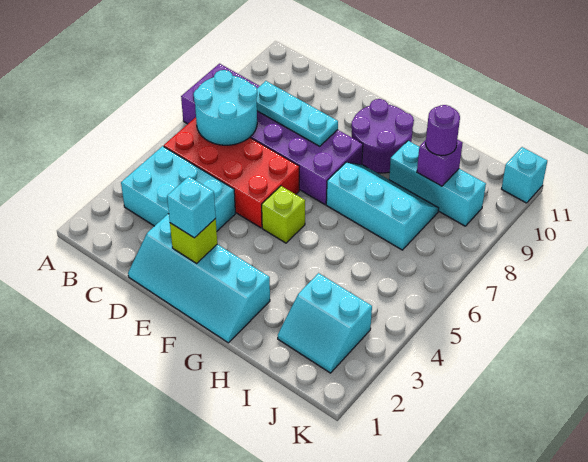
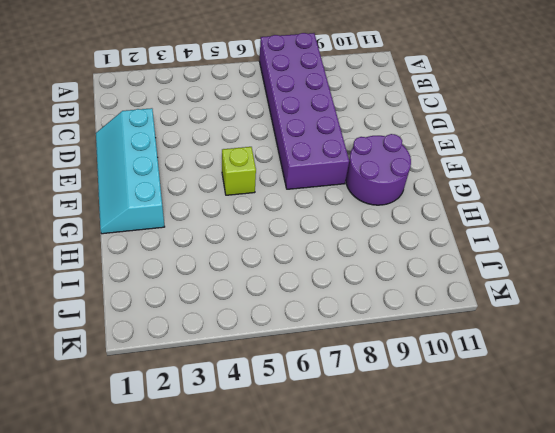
none -> cyan brick B3:D4 level 1
none -> red brick B5:E6 level 1
none -> cyan slope G7:I8 level 1 top 7

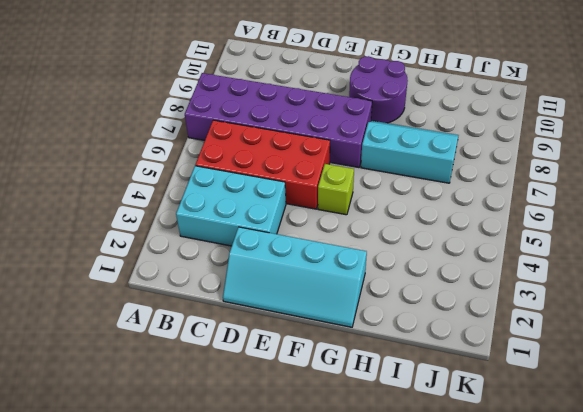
none -> cyan brick H9:J9 level 1
none -> cyan slope I2:J3 level 1 top 3
none -> cyan brick K11 level 1

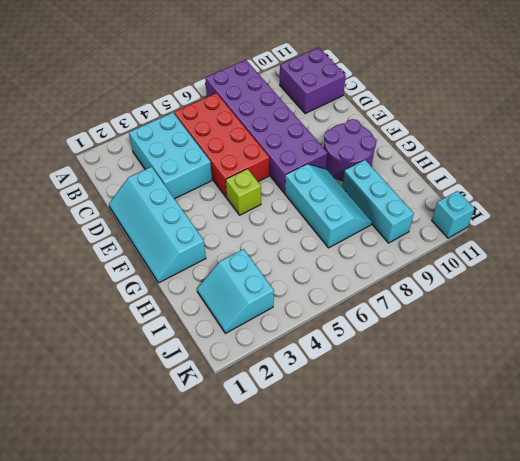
purple brick B10:C11 level 1 -> none
none -> cyan round brick B6:C7 level 2
none -> cyan plate C8:E8 level 2
none -> lime brick E2 level 2

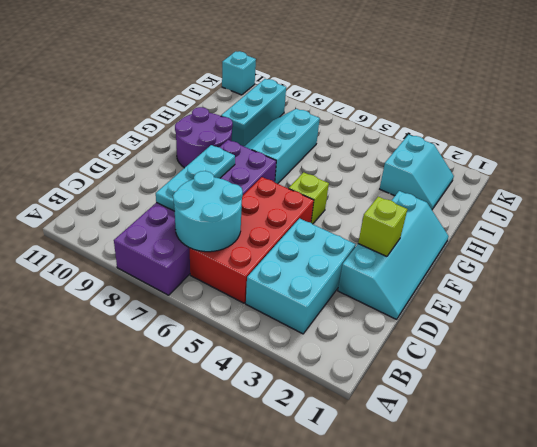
none -> purple brick I9 level 2
none -> cyan brick E2 level 3
none -> purple round brick I9 level 3

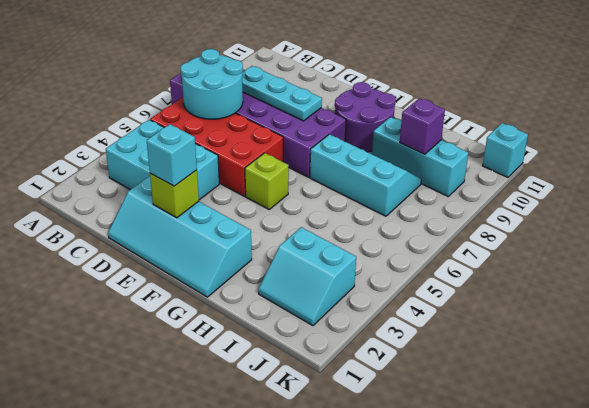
none -> purple round brick I9 level 3

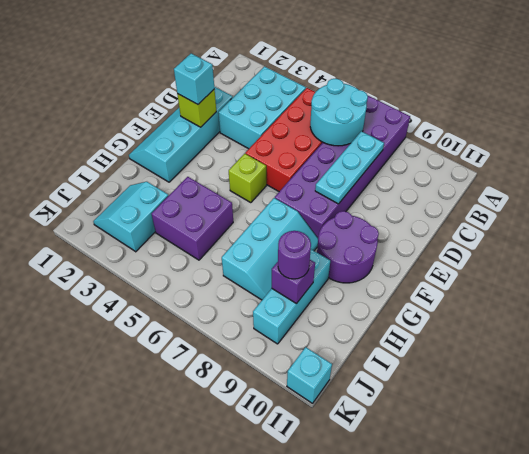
purple brick H4:I5 level 1 -> none

